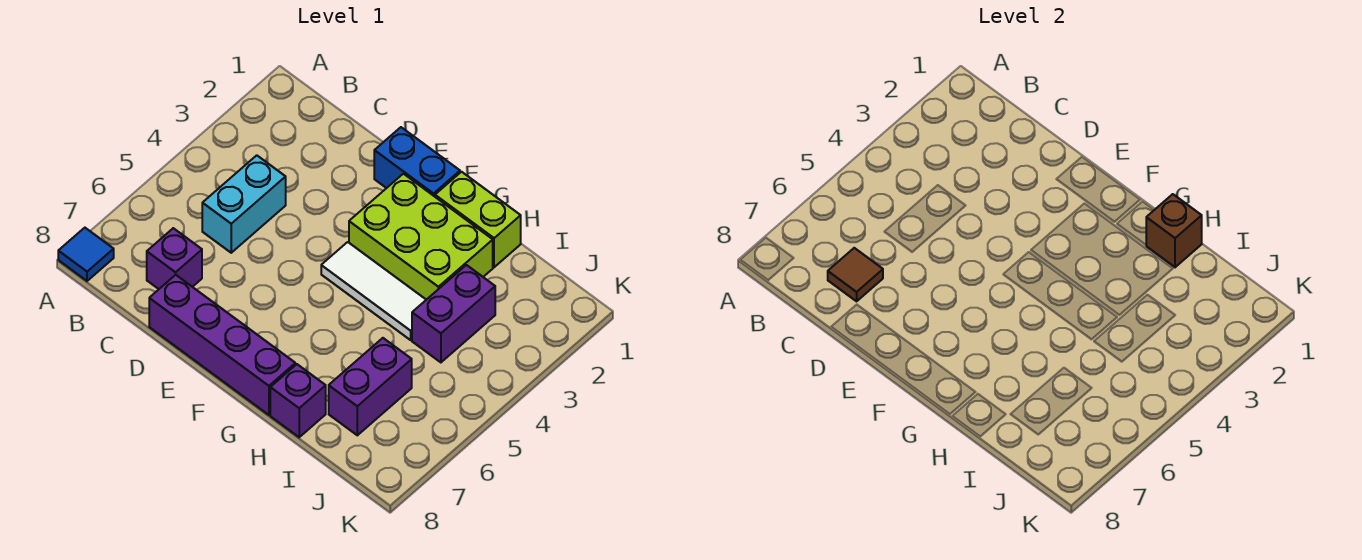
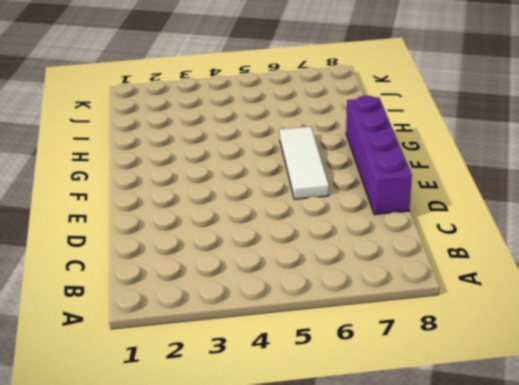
white tile E6:G6 level 1 -> white tile F4:H4 level 1
none -> blue tile A8 level 1
none -> cyan brick C4:C5 level 1
none -> purple brick C7 level 1

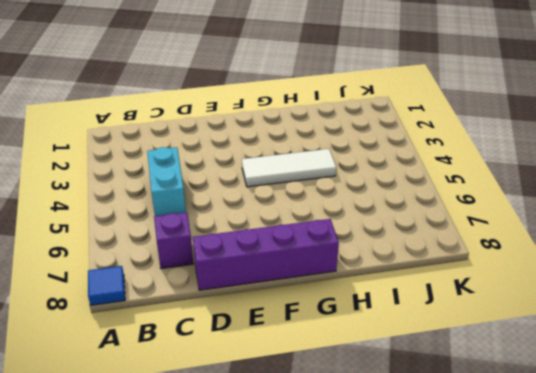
none -> blue brick E1:F1 level 1
none -> lime brick F2:H3 level 1
none -> lime brick G1:H1 level 1

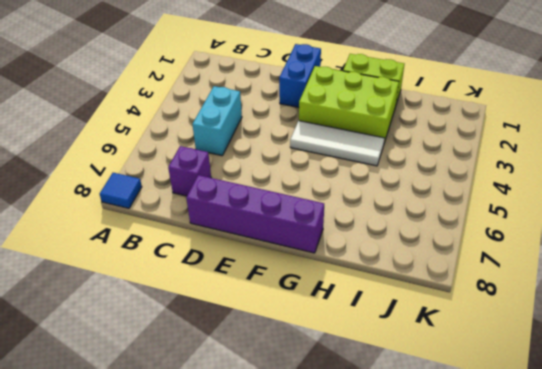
blue brick E1:E2 level 1 -> blue brick E1:F1 level 1
none -> purple brick H8 level 1
none -> purple brick I3:I4 level 1
none -> purple brick I6:I7 level 1

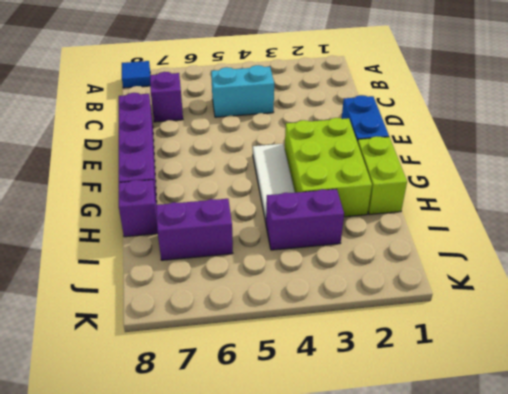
none -> brown tile C7 level 2
none -> brown brick H1 level 2

